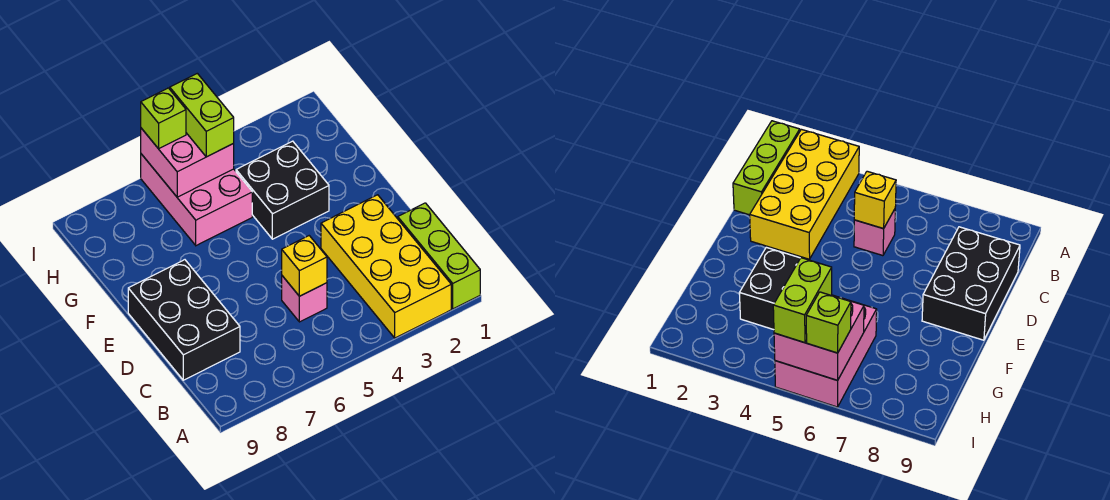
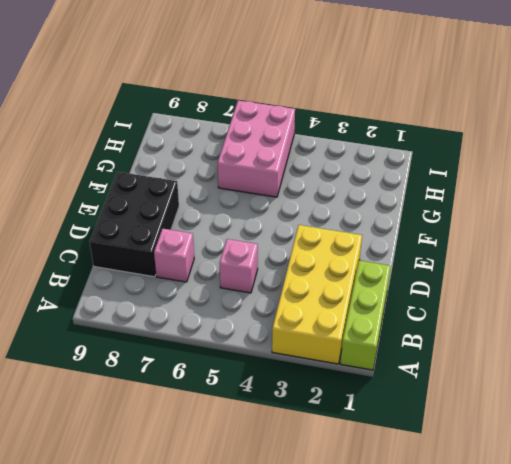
pink brick C7 level 1 -> none
none -> black brick F3:G4 level 1
none -> yellow brick C5 level 2

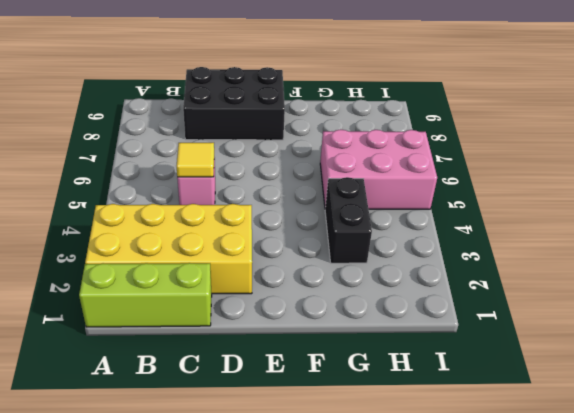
yellow tile C5 level 2 -> yellow brick C5 level 2
black brick G3:G4 level 1 -> black brick F3:G4 level 1
none -> pink brick H5:I6 level 2
none -> lime brick H5:I5 level 3

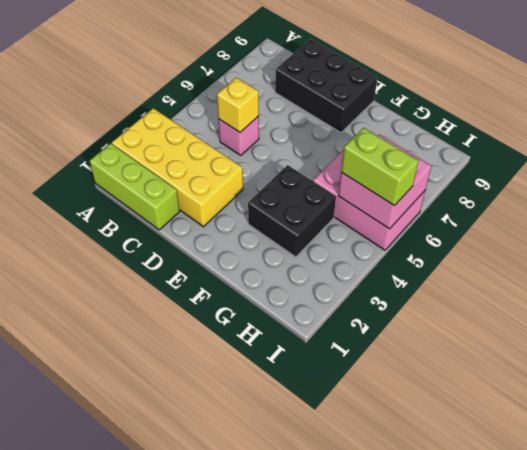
none -> lime brick I6 level 3

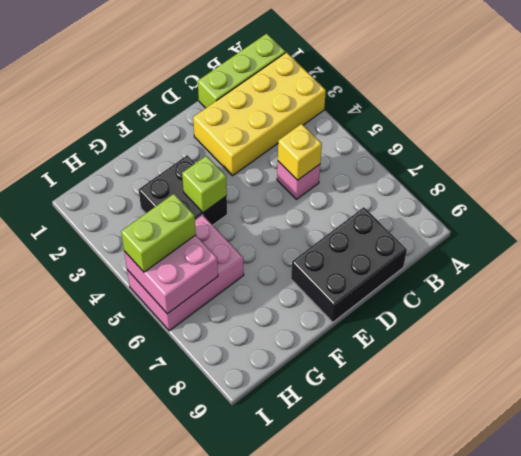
lime brick F4 level 2 -> lime brick I6 level 3

